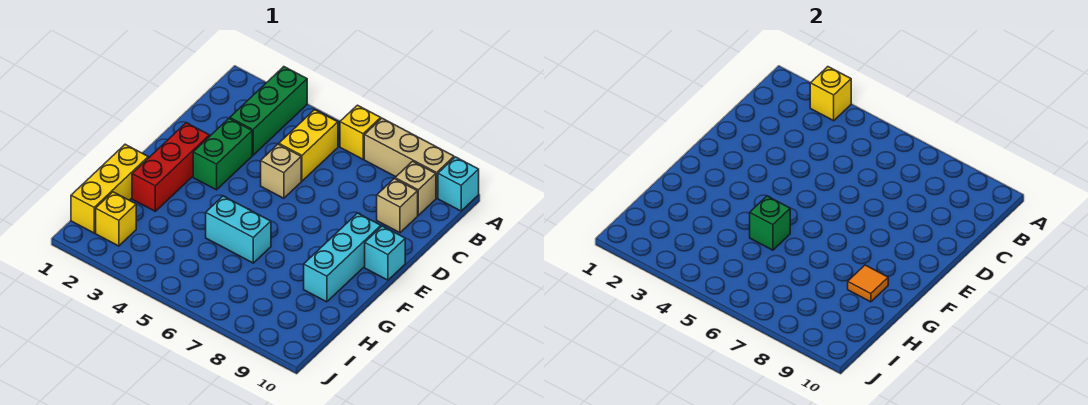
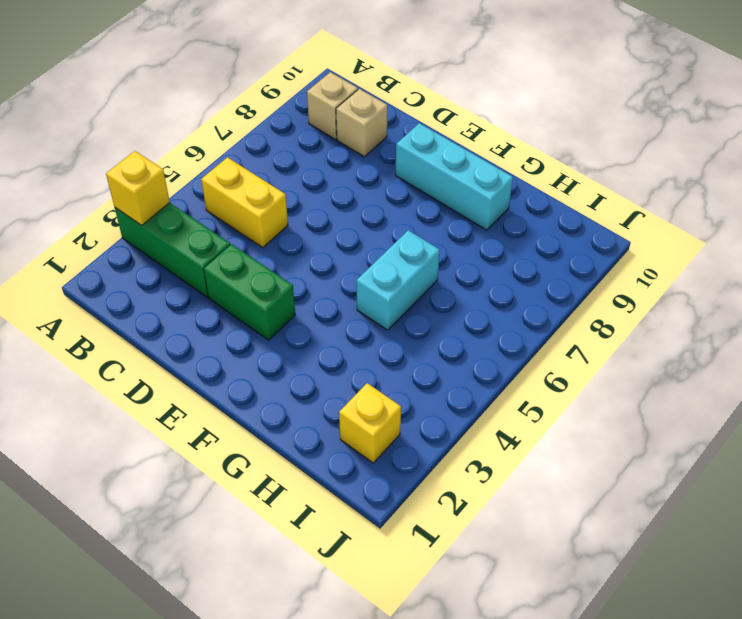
none -> yellow brick A6 level 1
none -> tan brick A7:A9 level 1
none -> cyan brick A10 level 1

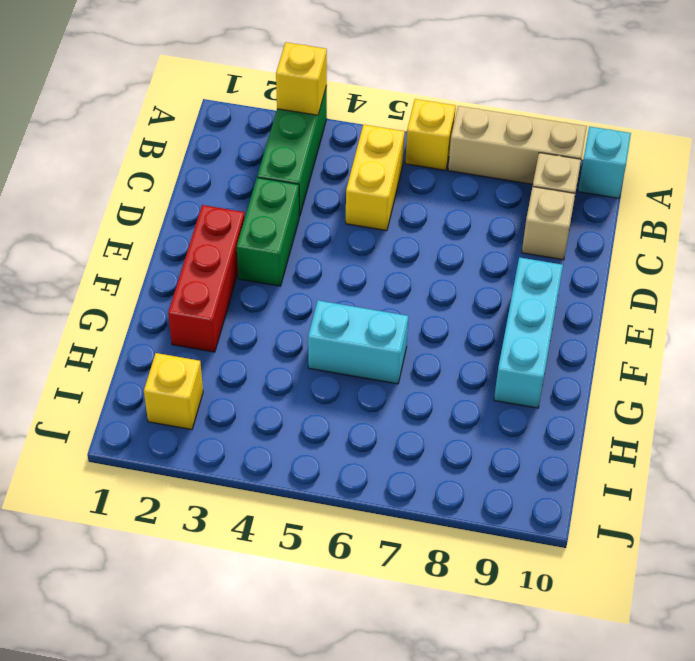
none -> tan brick D5 level 1
none -> cyan brick E10 level 1
none -> yellow brick G1:I1 level 1

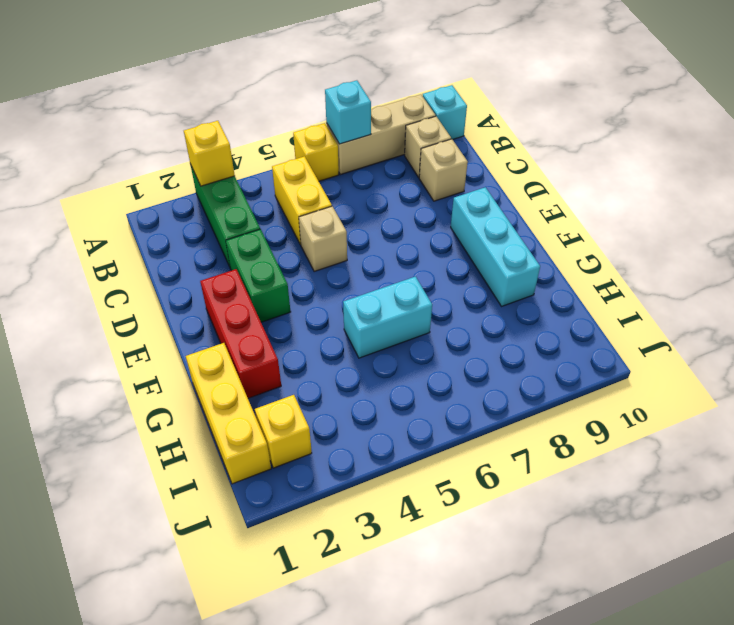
cyan brick A7 level 2 -> cyan brick E10 level 1
none -> green brick G5 level 2
none -> orange tile G9 level 2

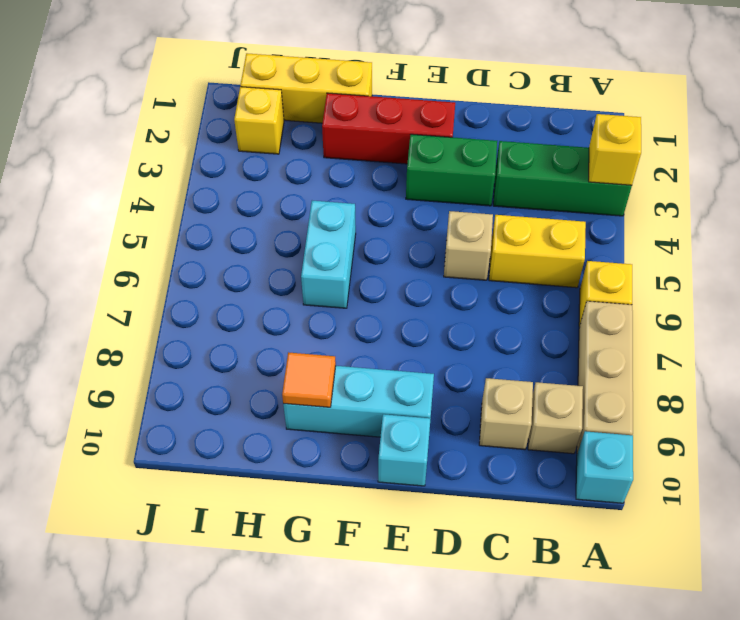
none -> green brick G5 level 2

